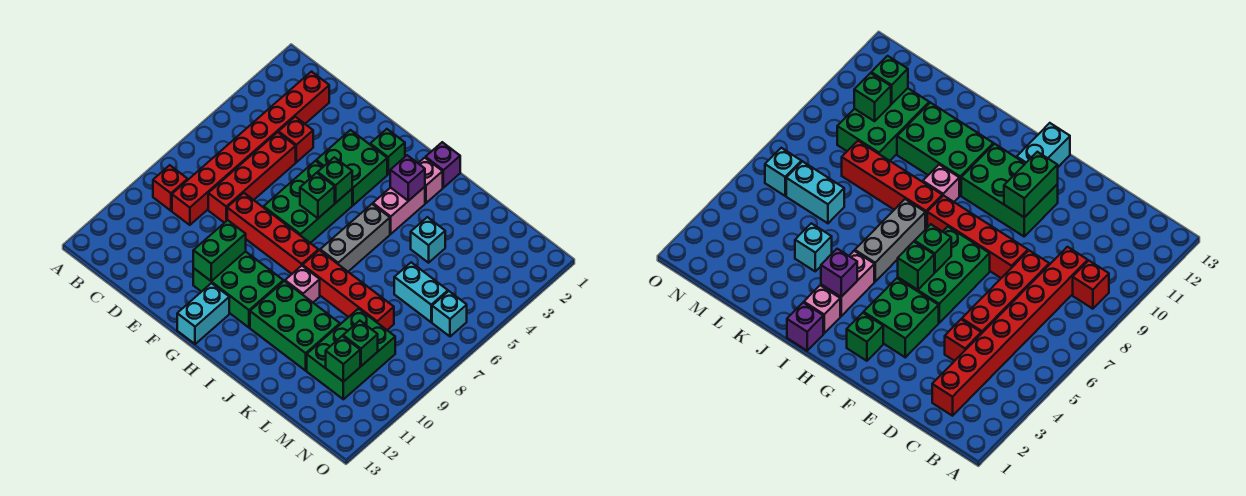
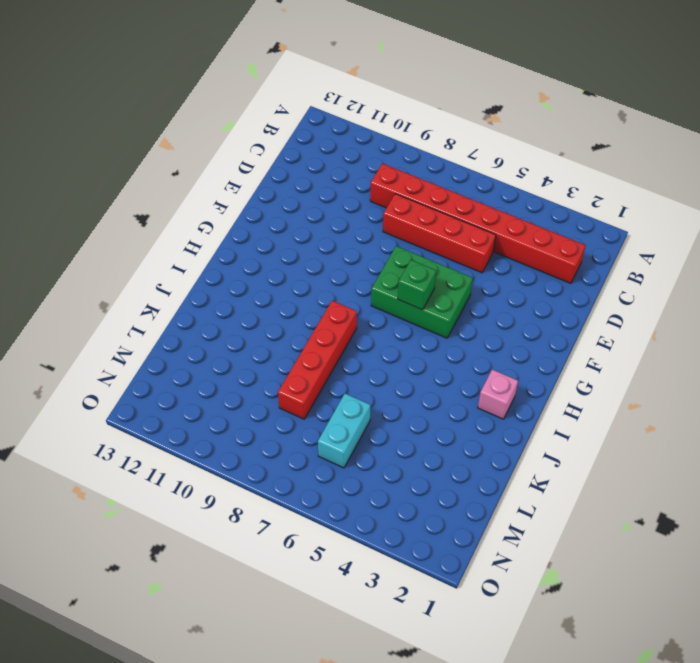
none -> red brick B9 level 1
none -> red brick D4 level 1
none -> red brick E8:H8 level 1

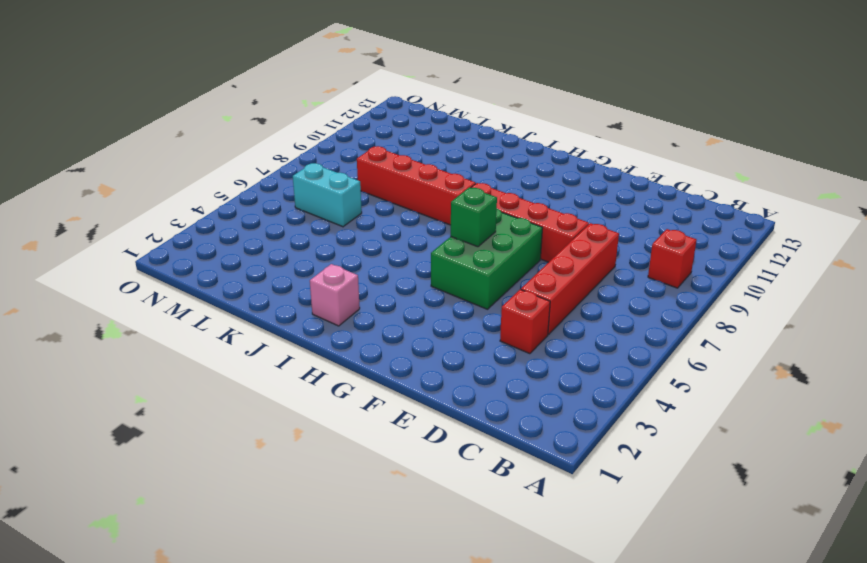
none -> red brick C2:C9 level 1
none -> green brick F3:G4 level 1
none -> green brick F10:H11 level 1

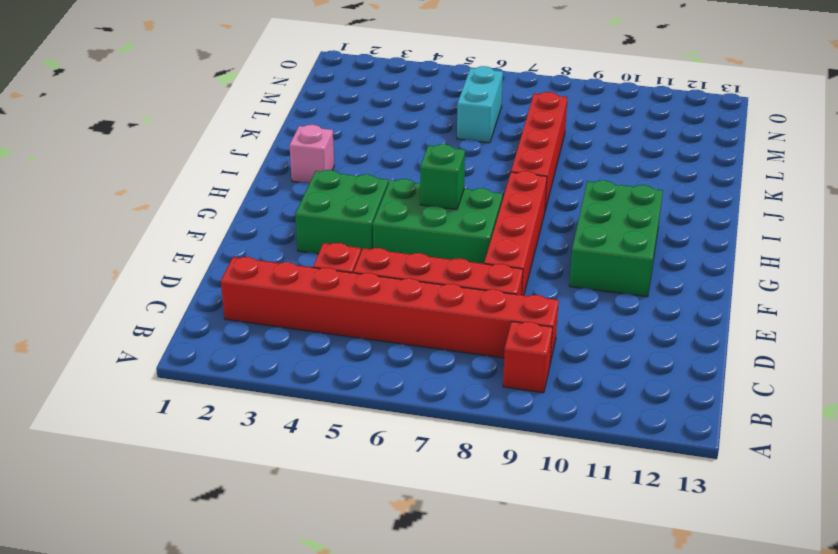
none -> green brick G2 level 1
none -> cyan brick G12:G13 level 1
none -> purple brick I1 level 1

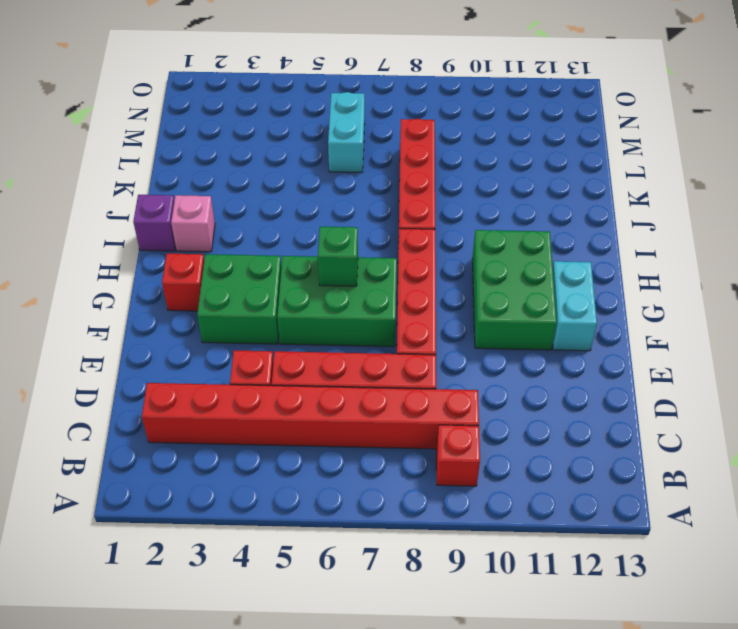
cyan brick F12:G12 level 1 -> cyan brick G12:G13 level 1
red brick G2 level 1 -> green brick G2 level 1
none -> pink brick I3:I4 level 1
none -> grey brick I5:I7 level 1
none -> pink brick I9 level 1

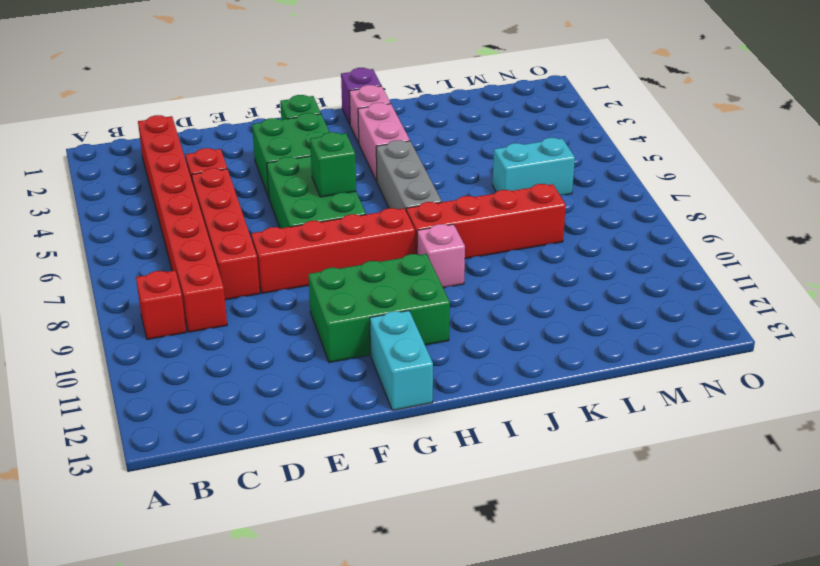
none -> green brick I10:K11 level 1
none -> cyan brick K4 level 1
none -> green brick L9:M11 level 1

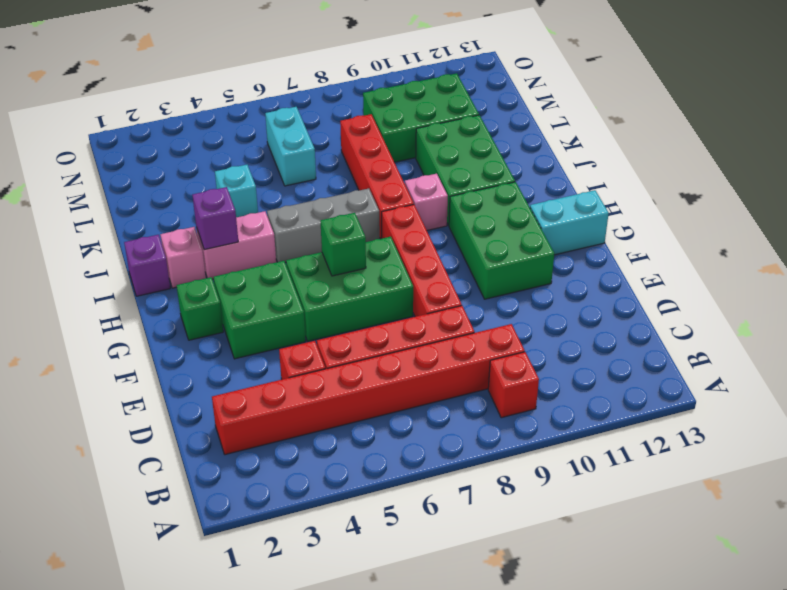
none -> cyan brick N6 level 1
none -> green brick F10:F11 level 2
none -> green brick G5 level 2

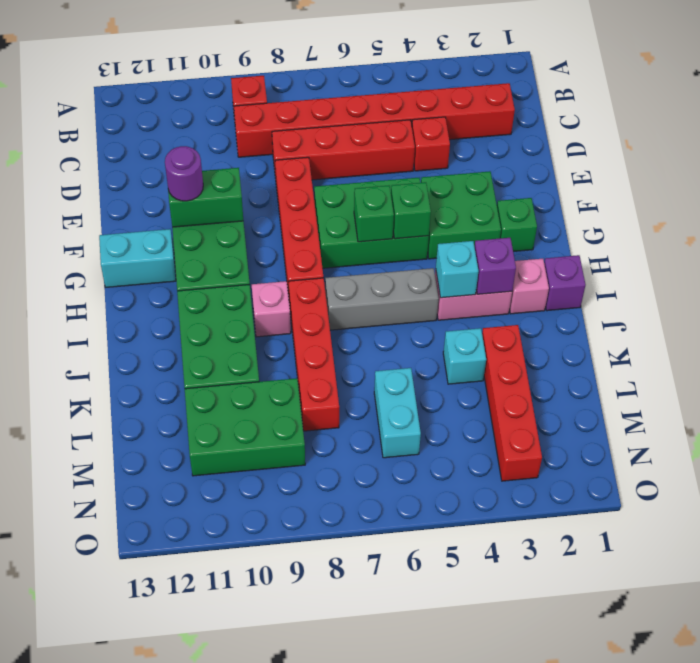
purple round brick F11 level 3 -> none
cyan brick I4 level 2 -> cyan brick N6 level 1
red brick K3:N3 level 1 -> none
none -> green brick M10 level 2
none -> green brick M11 level 2

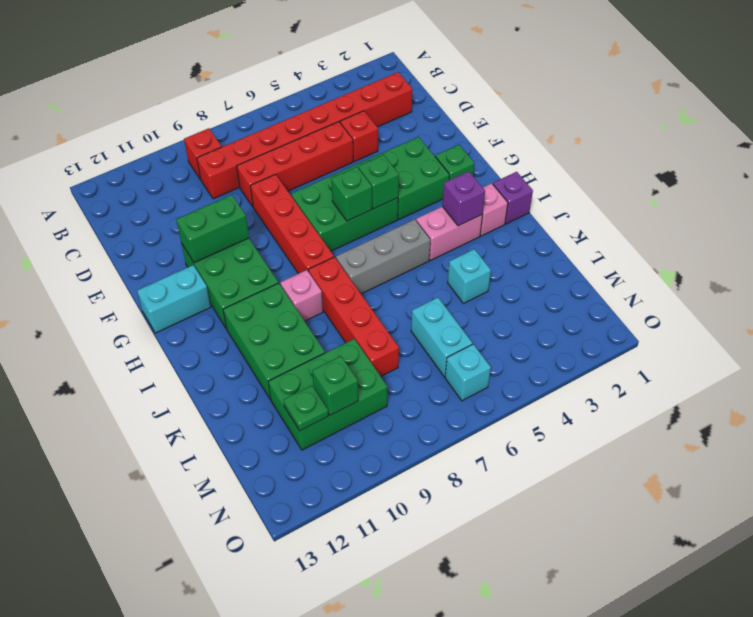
green plate M11 level 2 -> green brick M11 level 2

